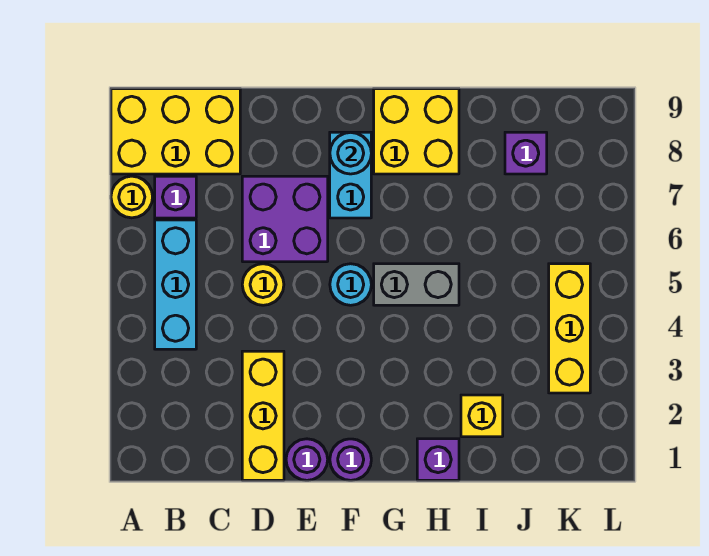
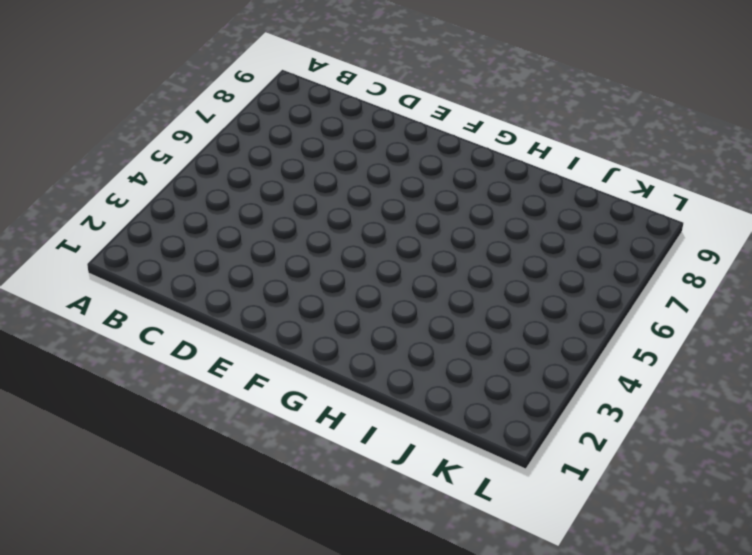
none -> yellow round brick A7 level 1
none -> yellow brick A8:C9 level 1
none -> cyan brick B4:B6 level 1

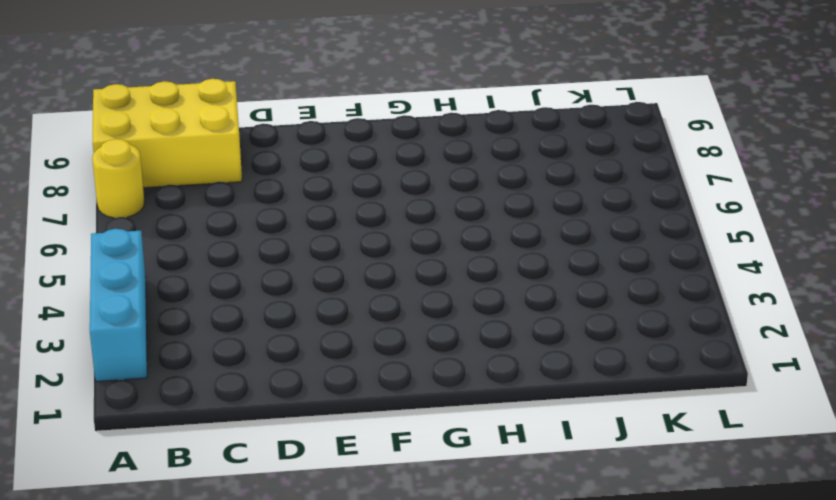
cyan brick A2:A4 level 1 -> cyan brick B4:B6 level 1
none -> purple brick B7 level 1
none -> yellow brick D1:D3 level 1
none -> yellow round brick D5 level 1

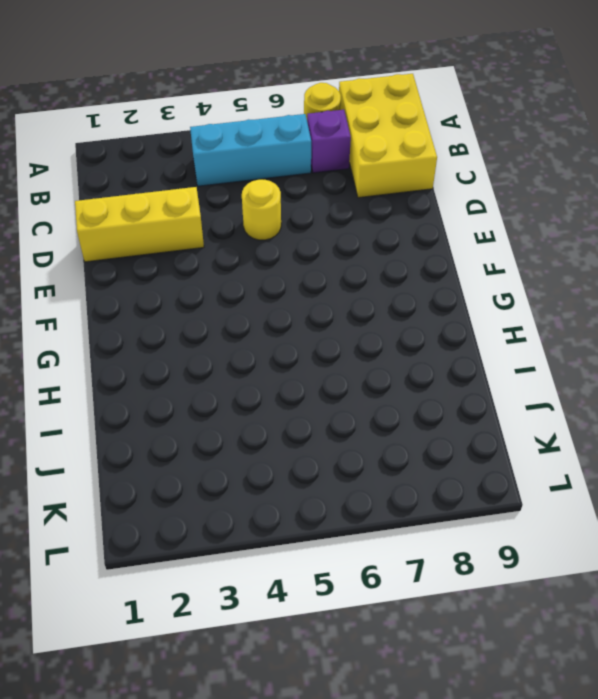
none -> purple brick D6:E7 level 1
none -> purple round brick E1 level 1
none -> purple round brick F1 level 1

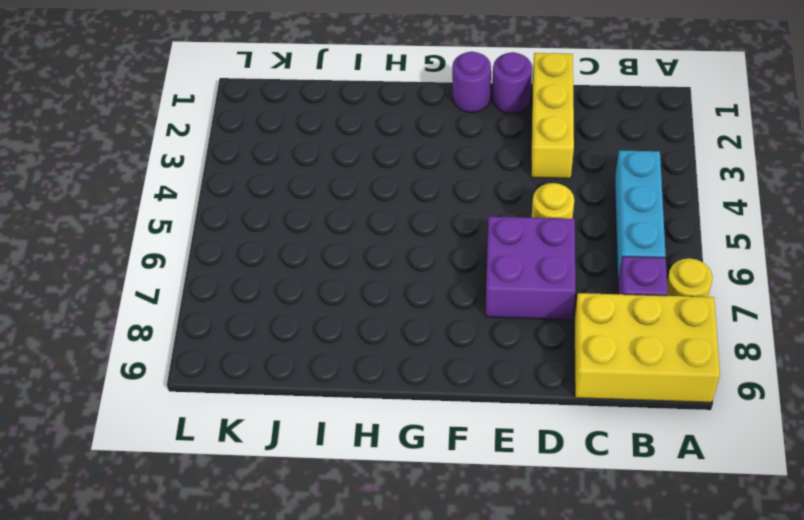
none -> cyan round brick F5 level 1
none -> cyan brick F7:F8 level 1
none -> grey brick G5:H5 level 1

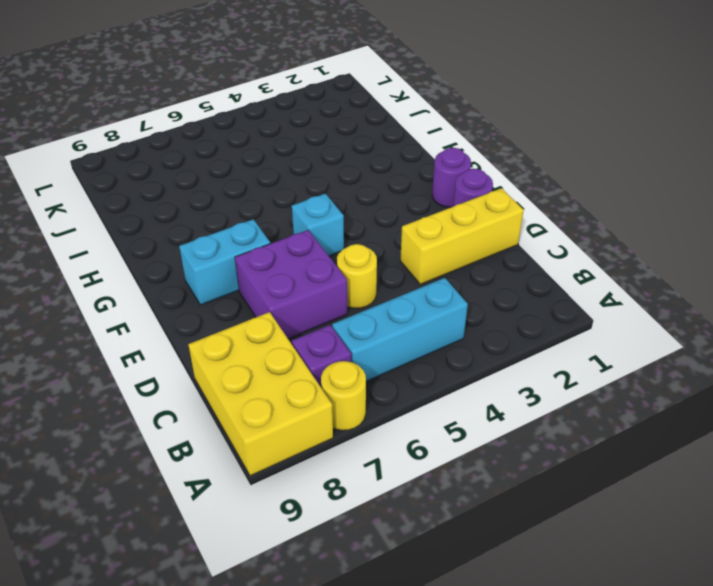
cyan brick F5 level 1 -> cyan round brick F5 level 1
none -> grey brick G5:H5 level 1
none -> yellow brick G8:H9 level 1
none -> purple brick H1 level 1

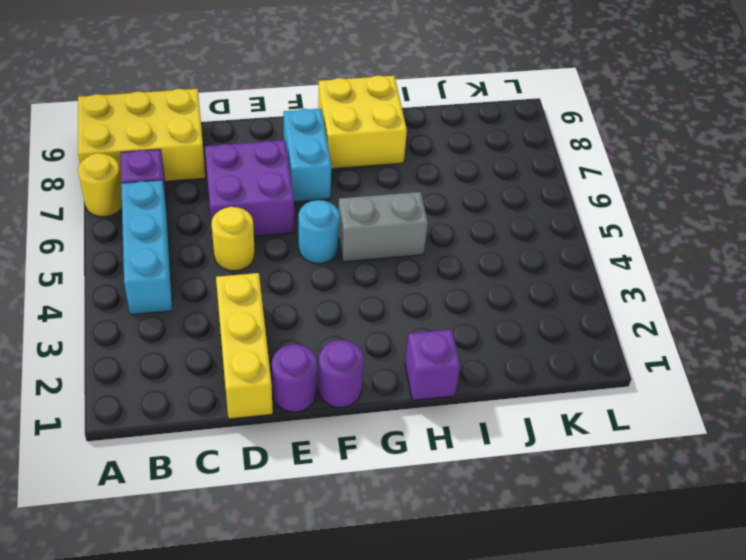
none -> yellow brick I2 level 1
none -> purple brick J8 level 1
none -> yellow brick K3:K5 level 1

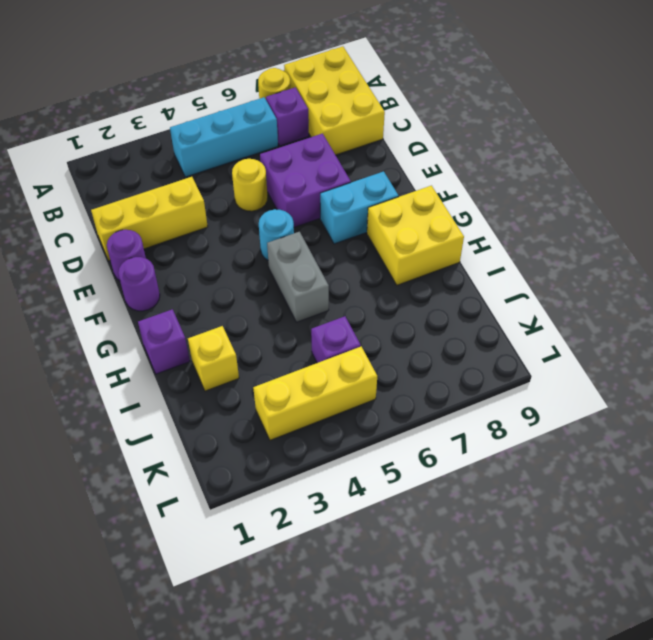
purple brick J5 level 1 -> purple brick J8 level 1
none -> cyan round brick F8 level 2

